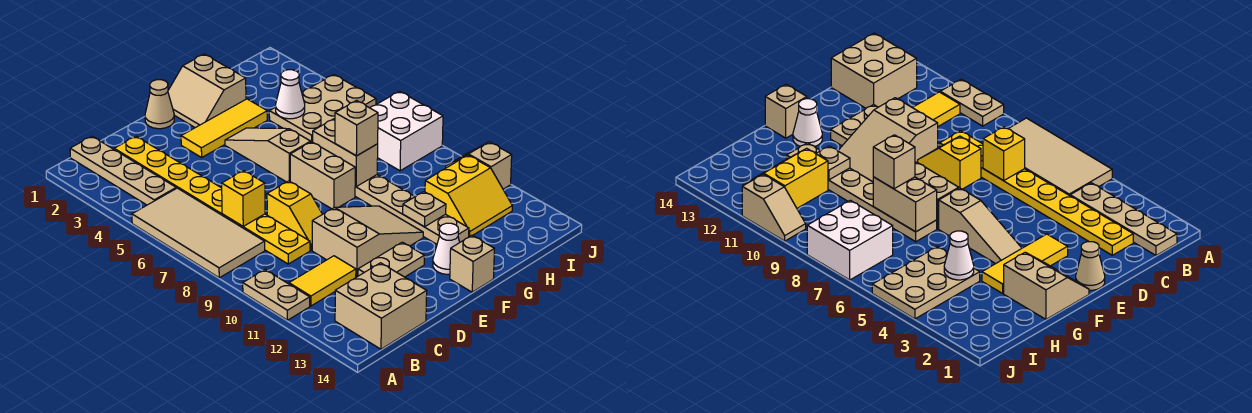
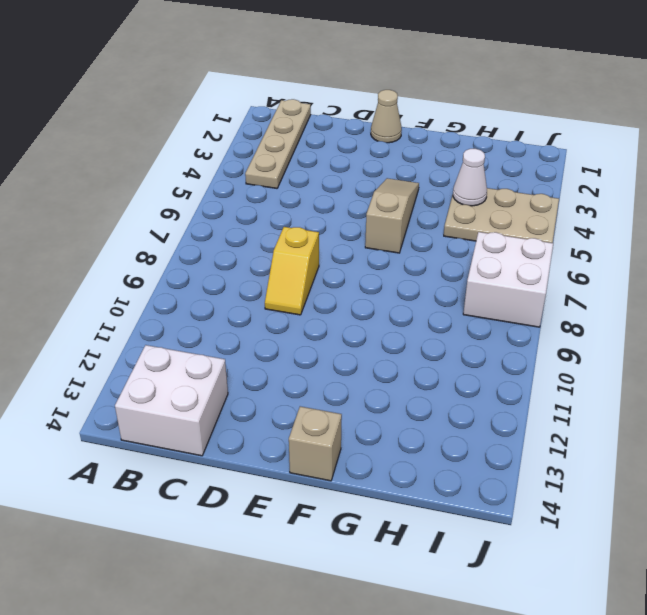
white brick B13:C14 level 1 -> tan brick B13:C14 level 1
none -> tan tile A5:B8 level 1
none -> tan plate A10:A11 level 1
none -> yellow tile B11:C11 level 1

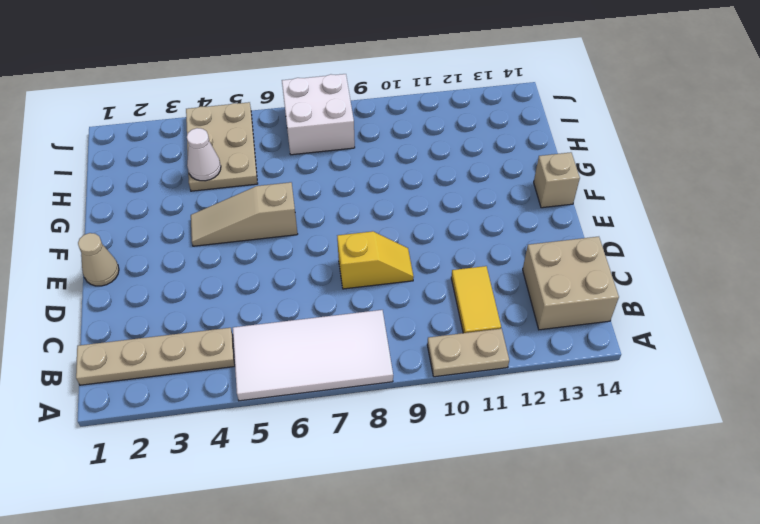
white tile A5:B8 level 1 -> tan tile A5:B8 level 1
none -> yellow plate C2:C9 level 1
none -> tan slope D10:F11 level 1 top D
none -> tan plate D12:E12 level 1

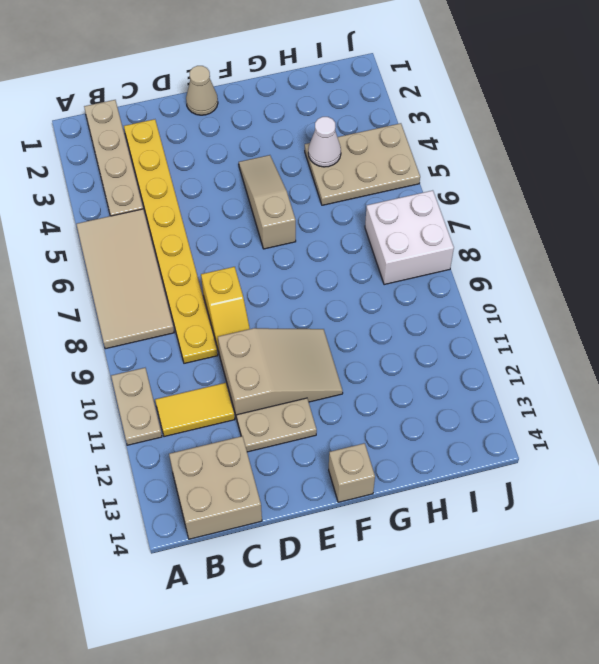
none -> yellow tile E3:G3 level 1
none -> tan slope F1:G2 level 1 top G
none -> tan brick F7:F8 level 1

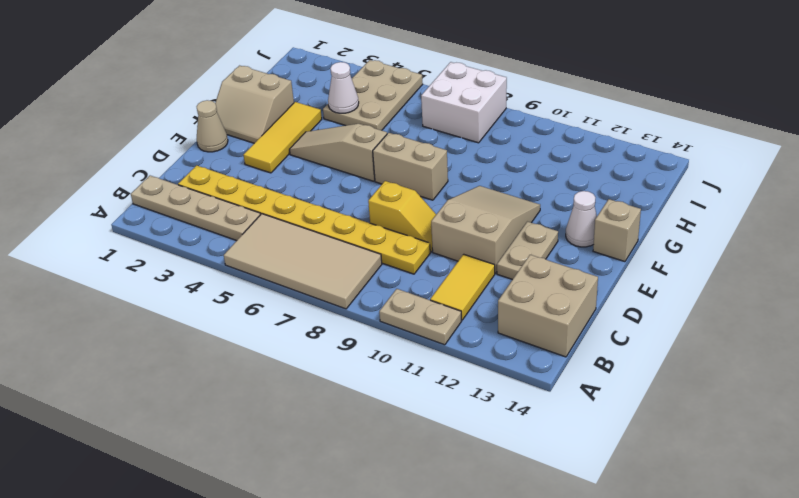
none -> tan plate G7:G12 level 1
none -> yellow slope H11:I12 level 1 top 11
none -> tan slope J10:J11 level 1 top 11

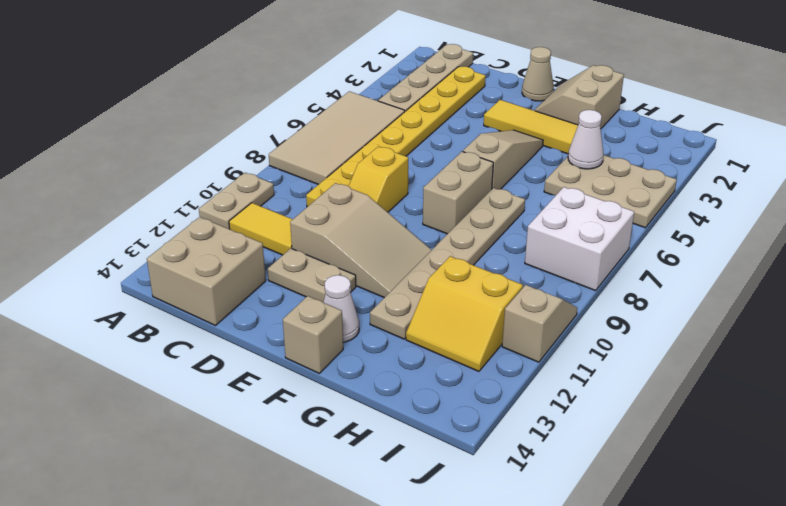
none -> yellow brick C7 level 2
none -> tan brick G7:G8 level 2
none -> tan plate G11 level 2

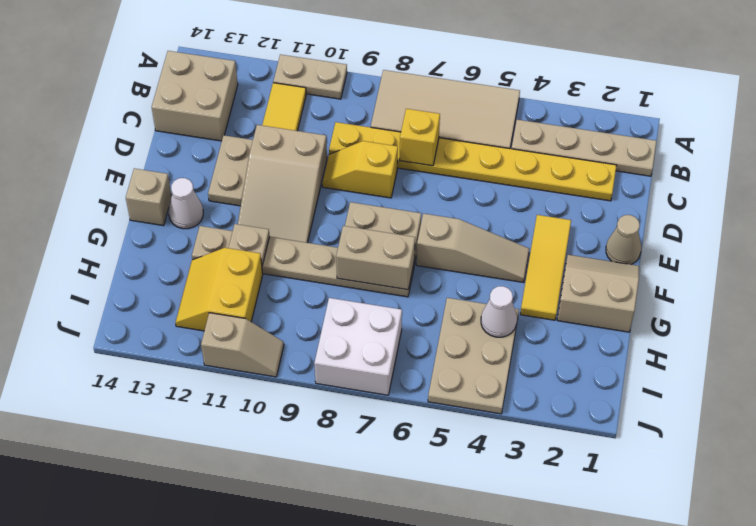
none -> tan brick G8 level 3

